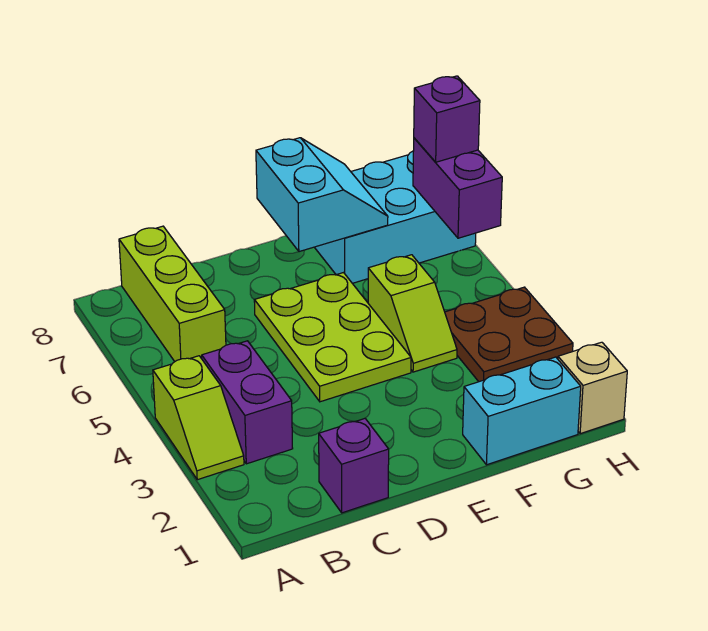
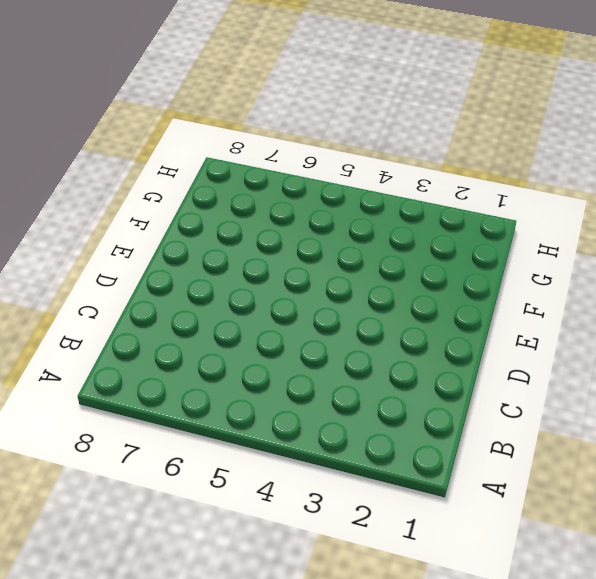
none -> lime slope A3:A4 level 1 top 4
none -> purple brick B3:B4 level 1
none -> lime brick B6:B8 level 1

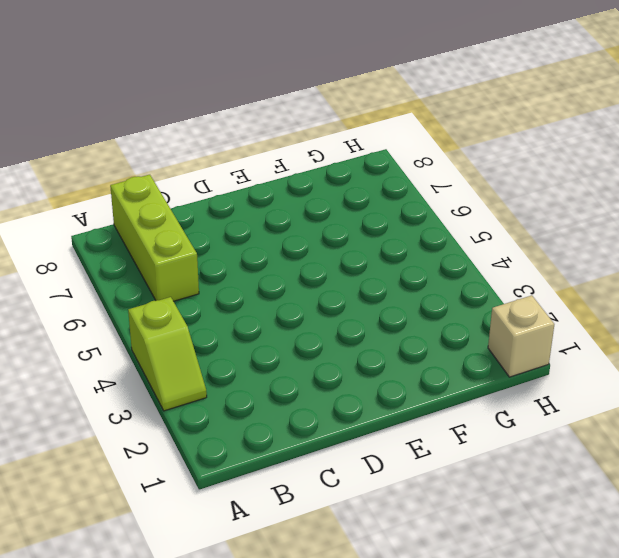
none -> purple brick B3:B4 level 1
none -> purple brick C1 level 1
none -> lime plate D4:E6 level 1

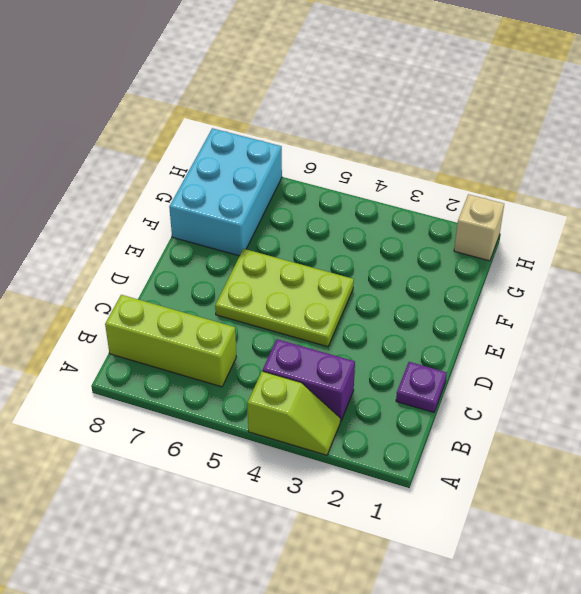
purple plate C1 level 1 -> purple brick C1 level 1
none -> cyan brick F1:G1 level 1
none -> lime slope F4:F5 level 1 top 5
none -> brown plate G3:H4 level 1

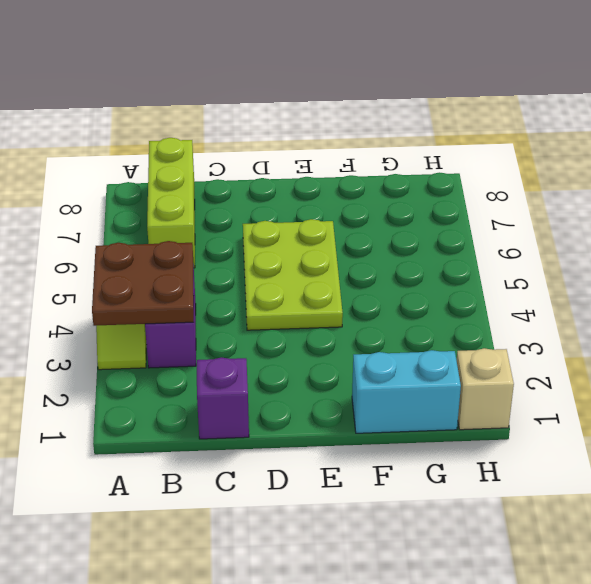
brown plate A3:B4 level 2 -> brown plate G3:H4 level 1
none -> lime slope F4:F5 level 1 top 5
none -> cyan brick F7:H8 level 1
none -> cyan slope E7:F8 level 2 top E

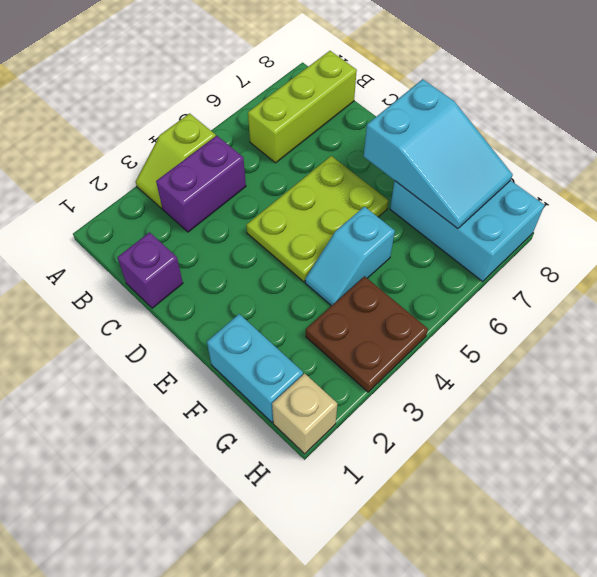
cyan slope E7:G8 level 2 top E -> cyan slope E7:F8 level 2 top E
cyan slope F4:F5 level 1 top 5 -> lime slope F4:F5 level 1 top 5
none -> purple brick H6:H7 level 2
none -> purple brick H7 level 3

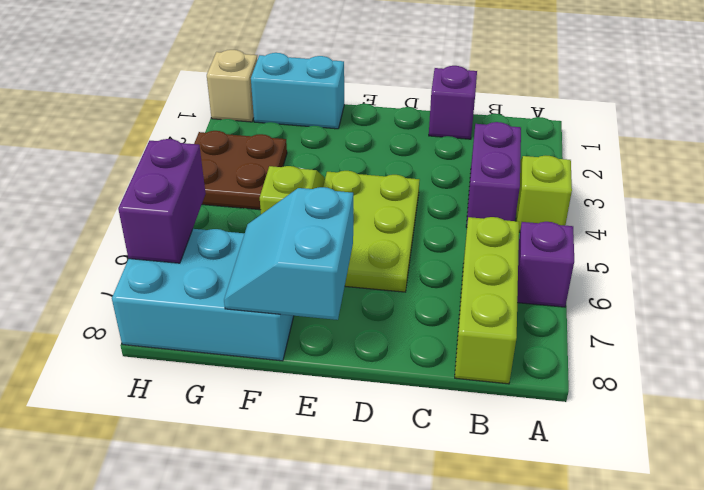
purple brick A6 level 1 -> purple brick H7 level 3

